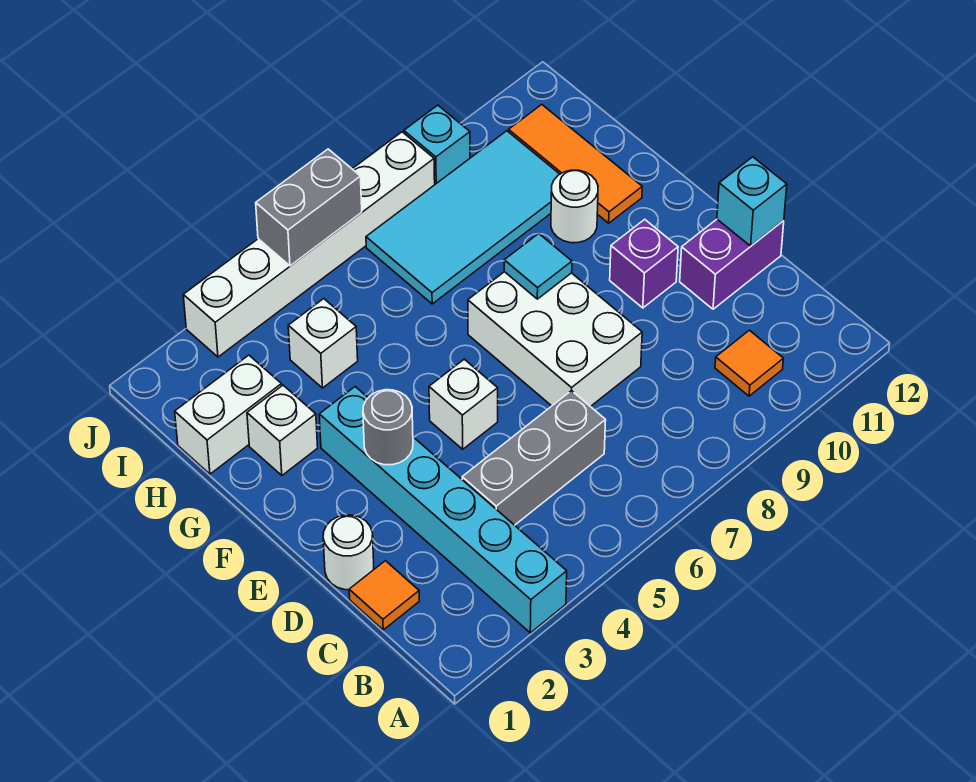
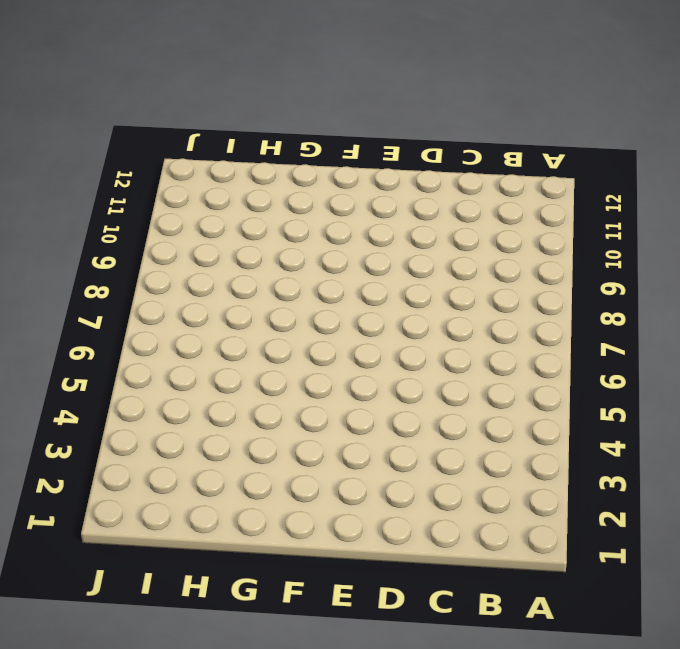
none -> cyan brick A3:F3 level 1
none -> orange tile B10 level 1
none -> orange tile C1 level 1

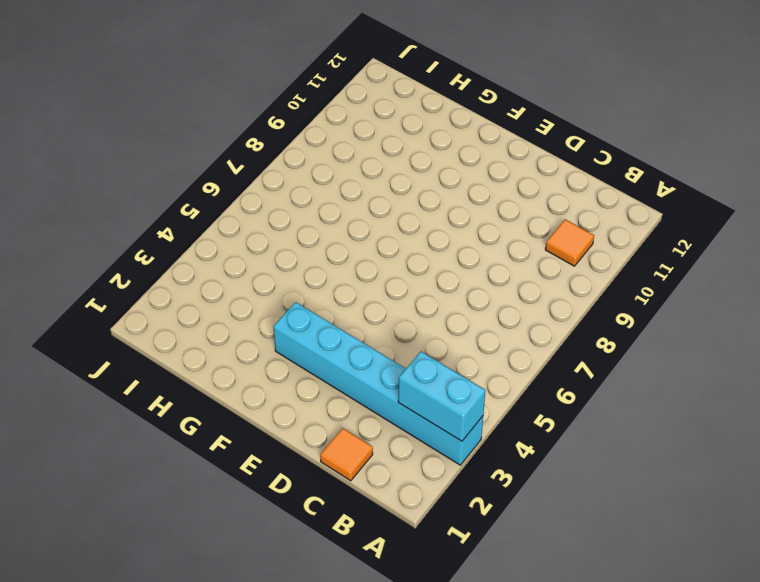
cyan brick A3:B3 level 2 -> none
none -> grey brick C4:C6 level 1
none -> white round brick D1 level 1
none -> white brick D7:F8 level 1

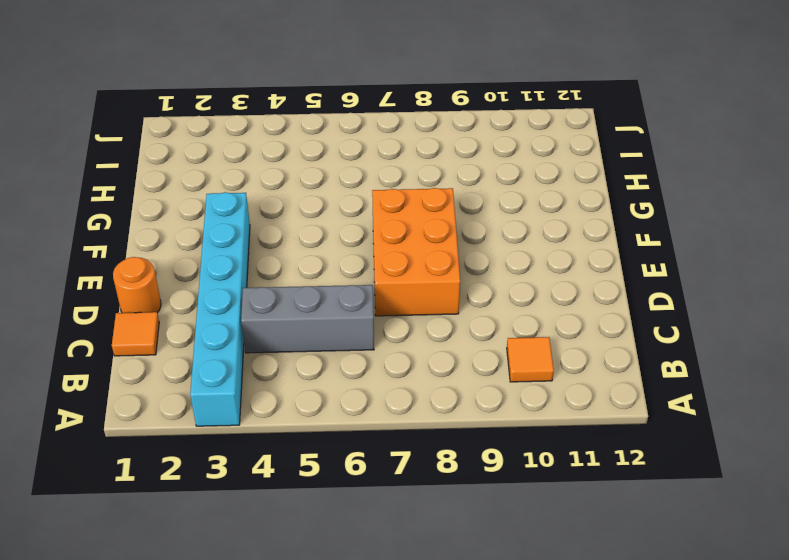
orange round brick D1 level 1 -> white round brick D1 level 1
orange brick D7:F8 level 1 -> white brick D7:F8 level 1
none -> purple brick D11:D12 level 1
none -> white brick E5 level 1
none -> purple brick E10 level 1

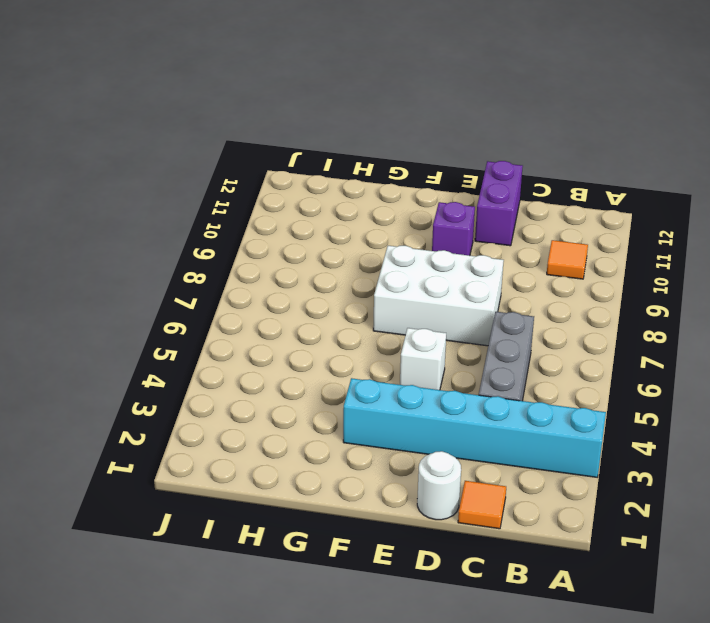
none -> white brick G2 level 1
none -> white round brick G10 level 1
none -> orange tile G11:I11 level 1

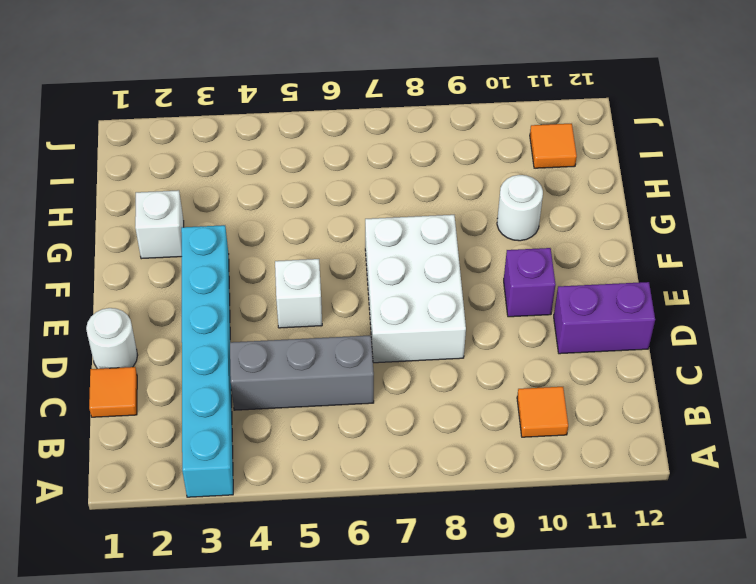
orange tile I11 level 1 -> orange tile G11:I11 level 1
none -> white brick H1:H2 level 1
none -> white brick H4 level 1
none -> cyan tile H7:I10 level 1

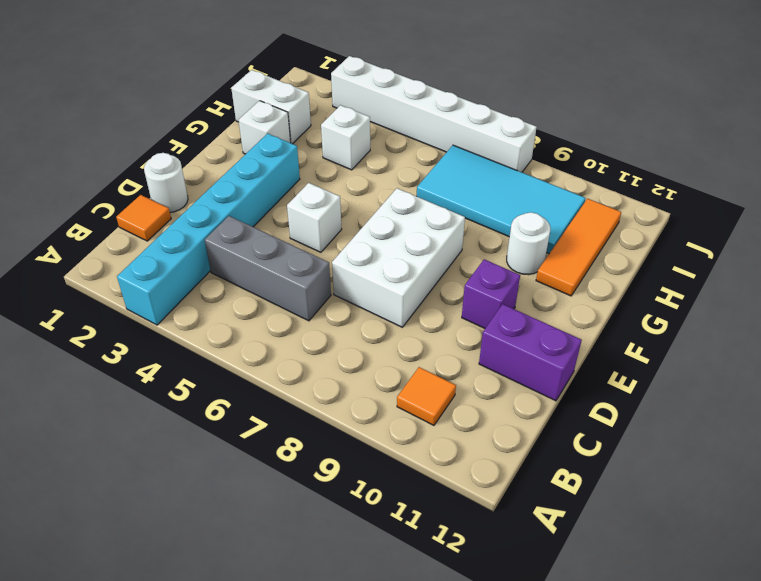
none -> cyan brick J9 level 1
none -> cyan brick D12 level 2
none -> grey round brick E3 level 2

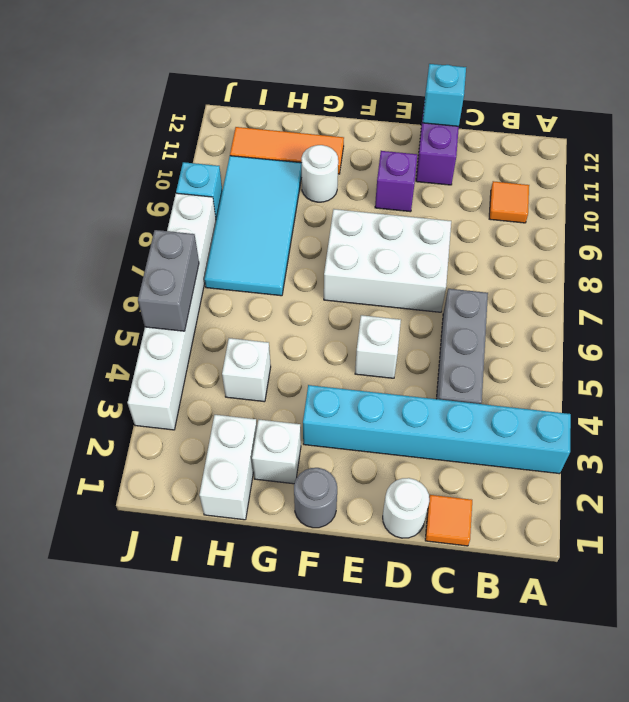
grey round brick F1 level 1 -> grey round brick E3 level 2
none -> cyan tile F8 level 2

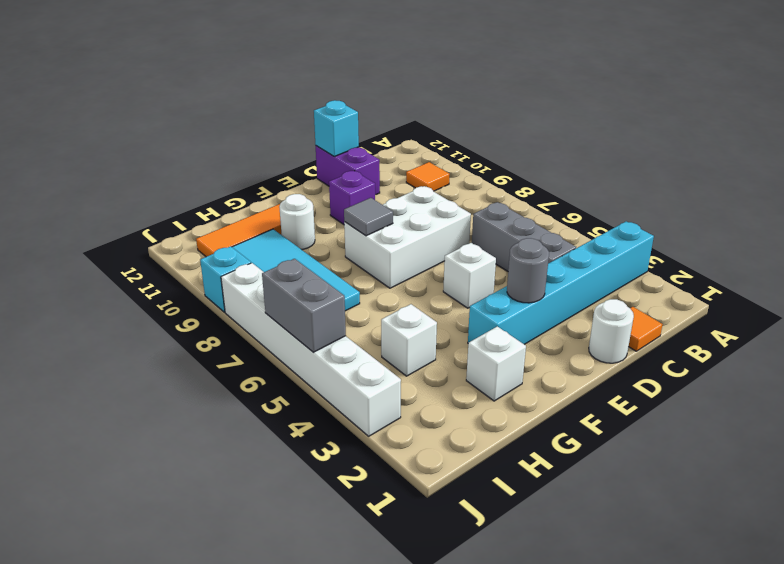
grey tile F8 level 2 -> cyan tile F8 level 2
none -> white brick H1:H2 level 1

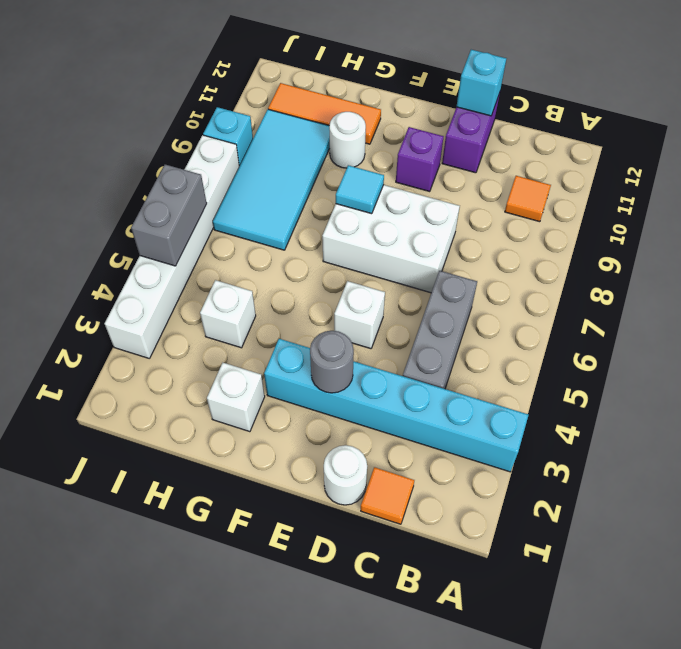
none -> white brick H1:H2 level 1

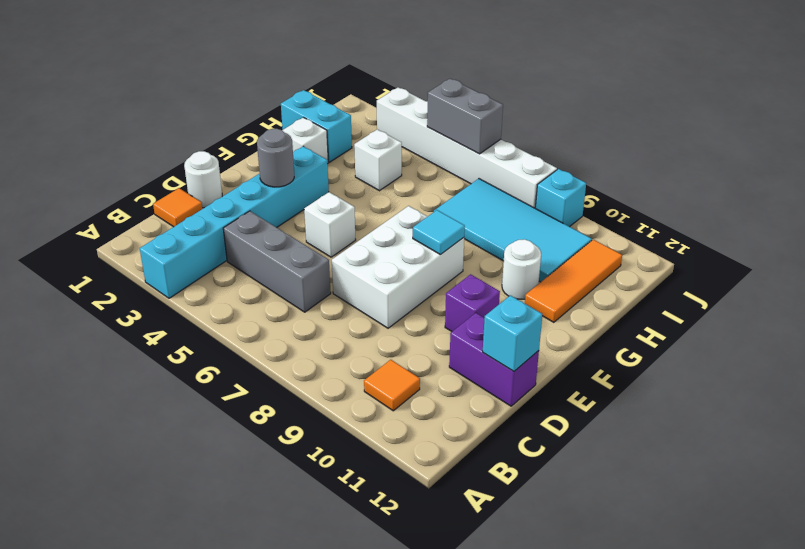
cyan brick H1:H2 level 1 -> white brick H1:H2 level 1

